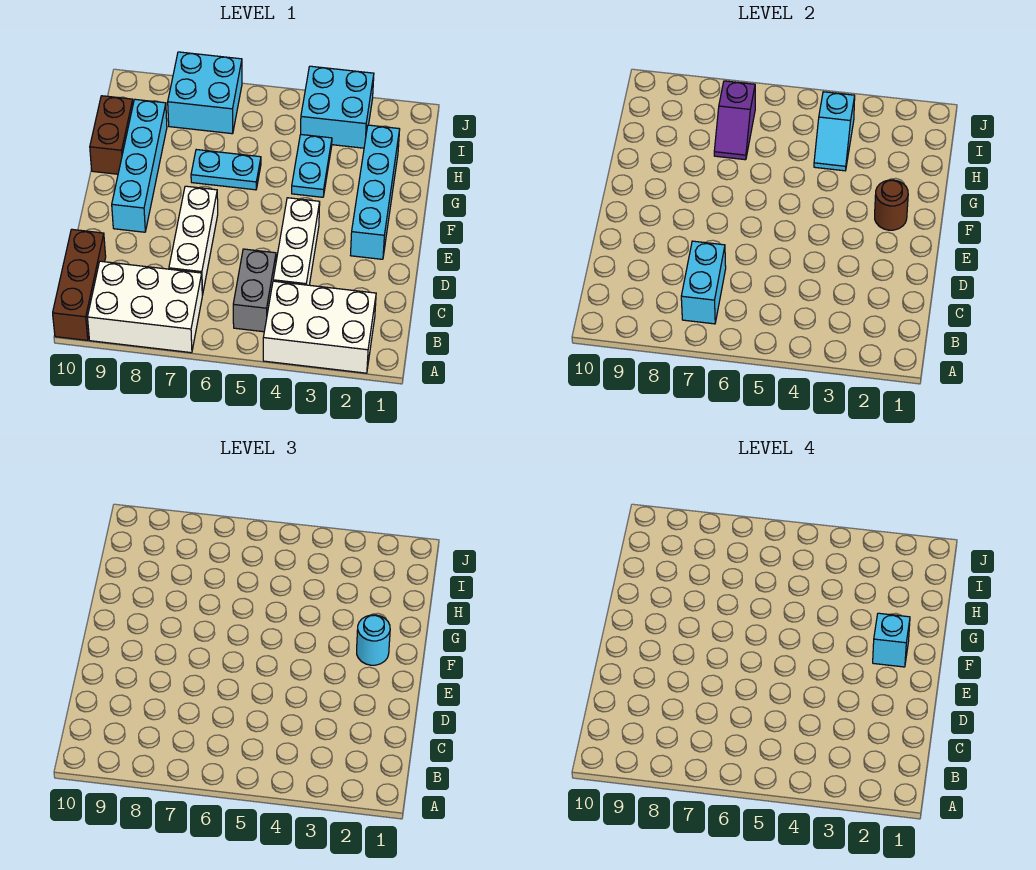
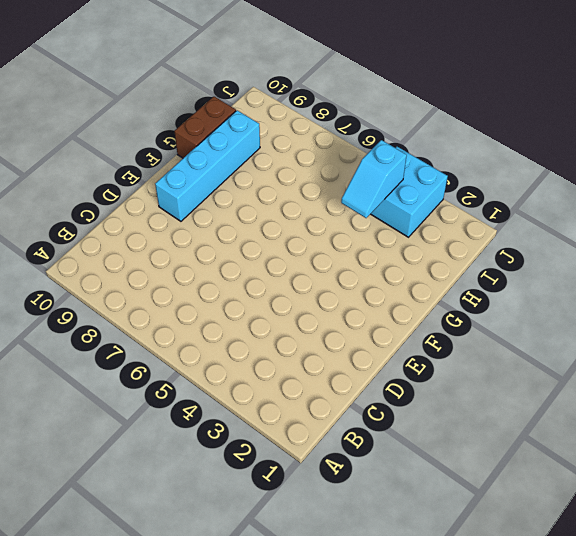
none -> white brick A2:B4 level 1
none -> white brick A7:B9 level 1
none -> brown brick A10:C10 level 1

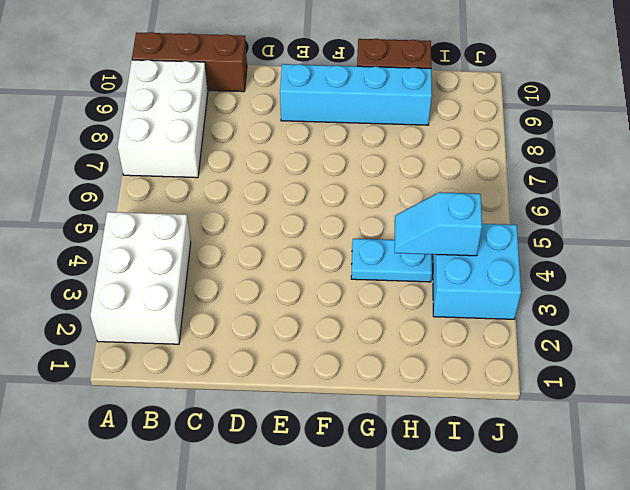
none -> grey brick B5:C5 level 1
none -> white brick C4:E4 level 1
none -> white brick C7:E7 level 1

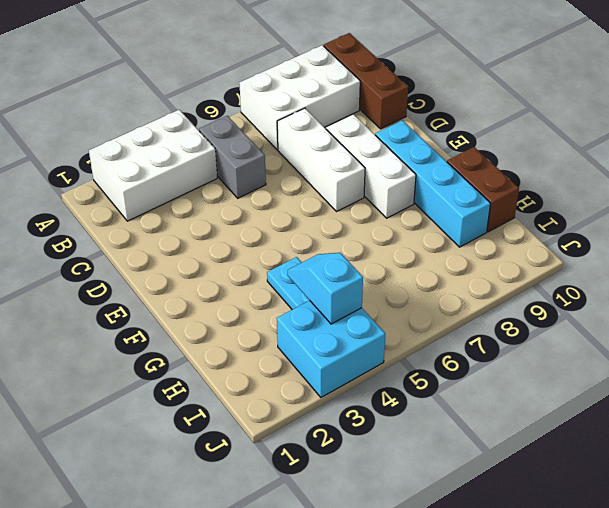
white brick D8:F8 level 1 -> white brick C4:E4 level 1
none -> cyan brick E2:H2 level 1
none -> cyan plate G6:G7 level 1
none -> cyan brick I7:J8 level 1

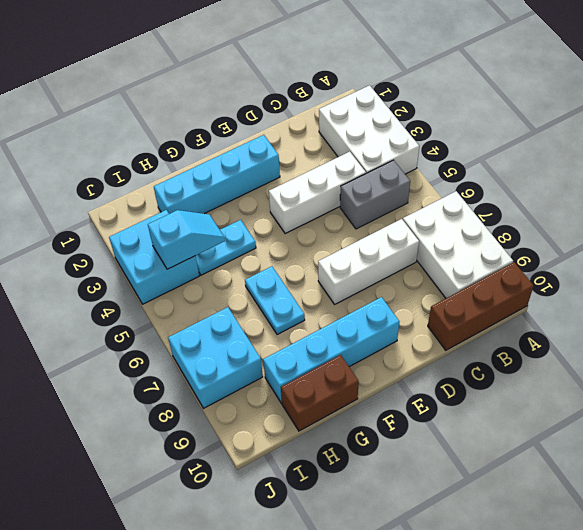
none -> cyan brick B7:C7 level 2
none -> brown round brick F2 level 2
none -> purple slope H7:I7 level 2 top I

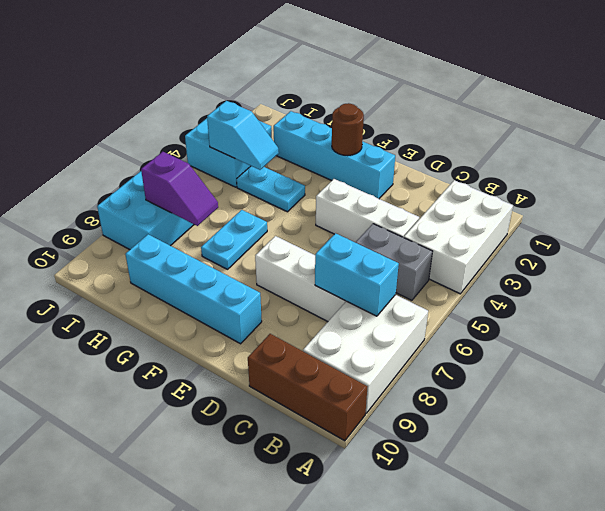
none -> brown brick G10:H10 level 1
none -> cyan round brick F2 level 3
none -> cyan brick F2 level 4

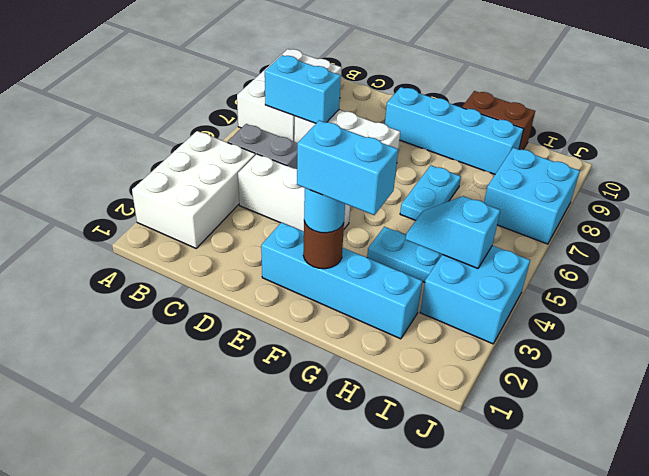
cyan brick F2:G2 level 4 -> cyan brick F2 level 4
none -> brown brick A10:C10 level 1
none -> purple slope H7:I7 level 2 top I

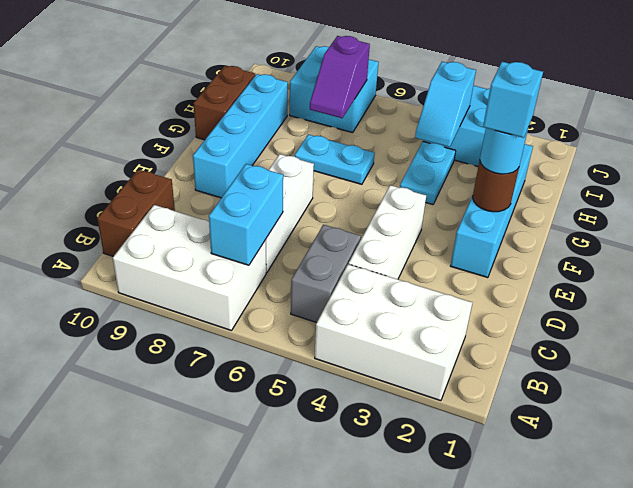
brown brick B10:C10 level 1 -> brown brick A10:C10 level 1

